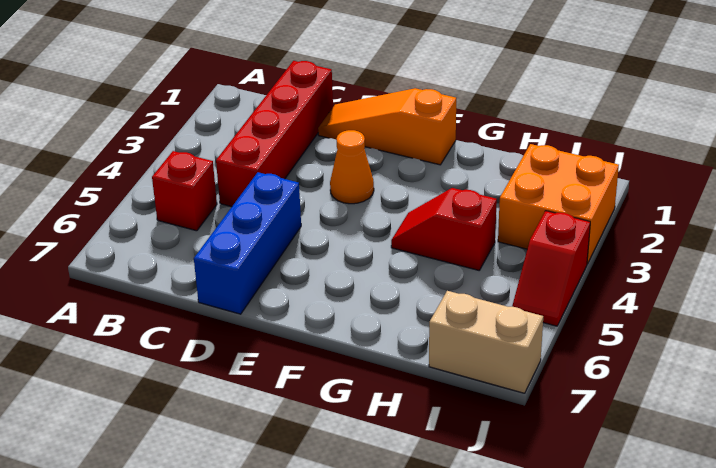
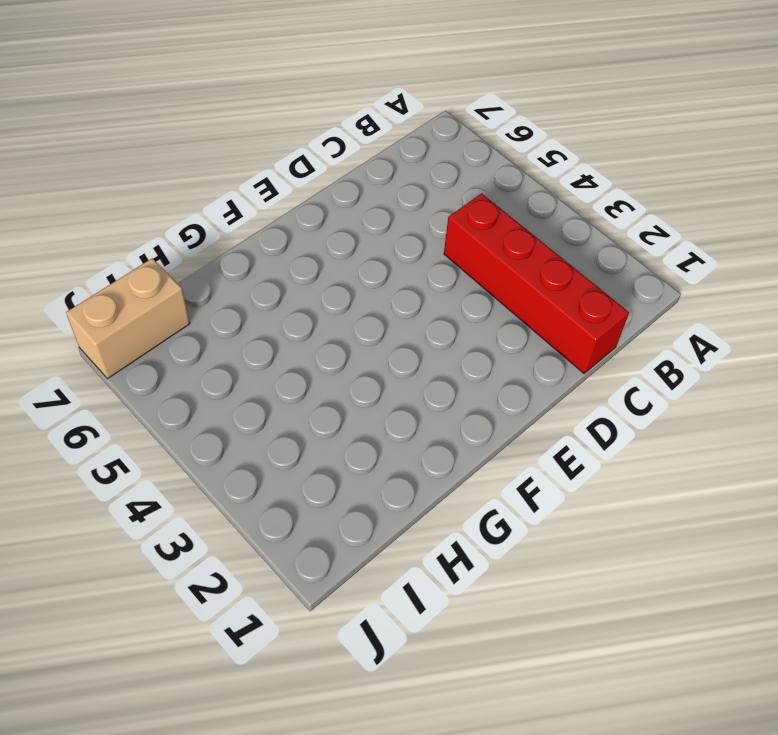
none -> red brick B5 level 1
none -> orange slope D1:F1 level 1 top F

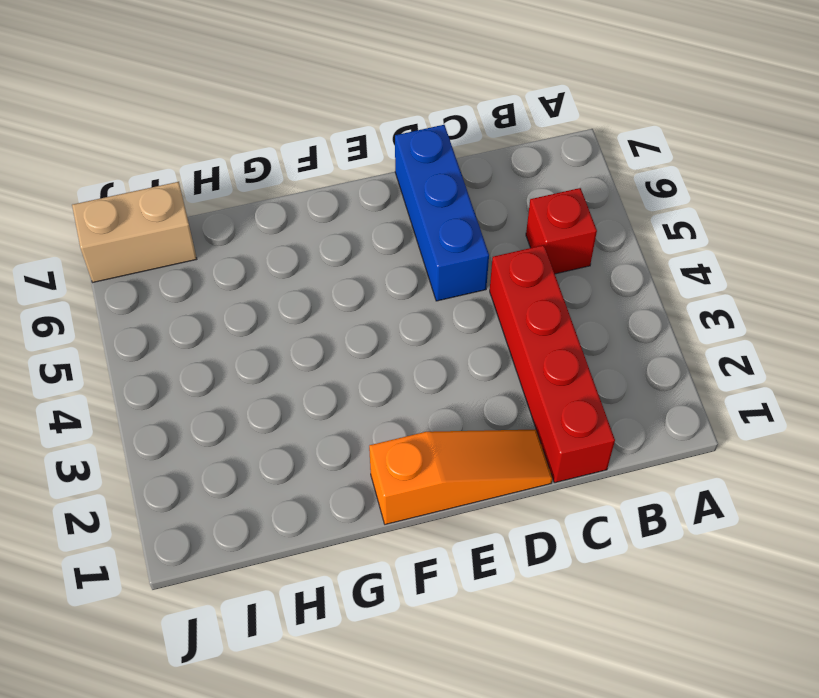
none -> orange cone E3 level 1
none -> red slope G4:H4 level 1 top H

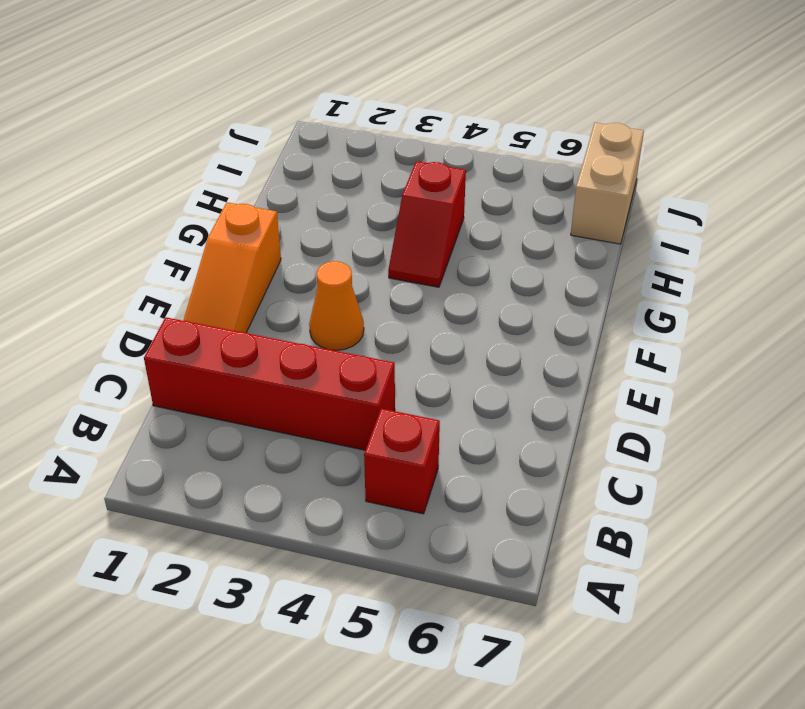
none -> blue brick D5:D7 level 1
none -> orange brick I2:J3 level 1

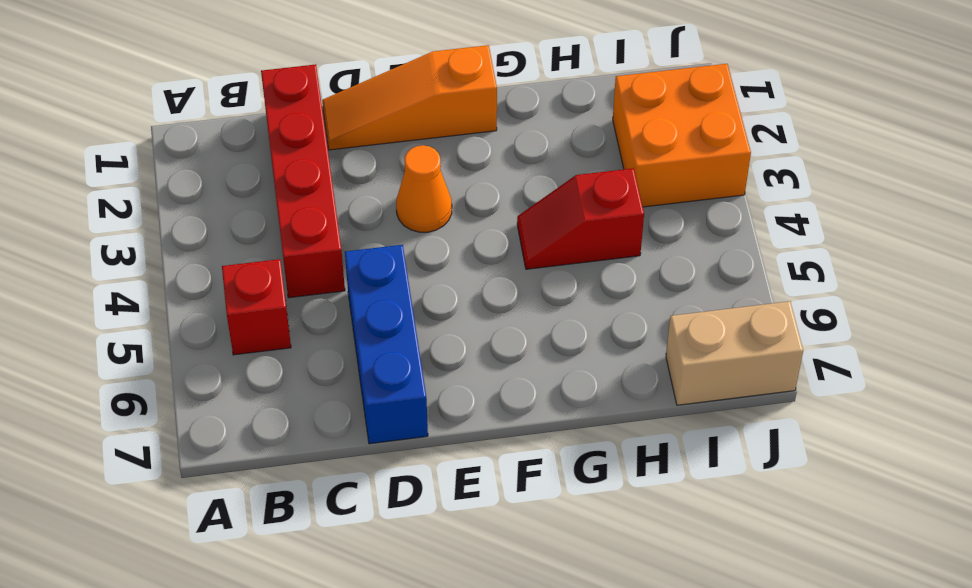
none -> red slope J4:J5 level 1 top 4

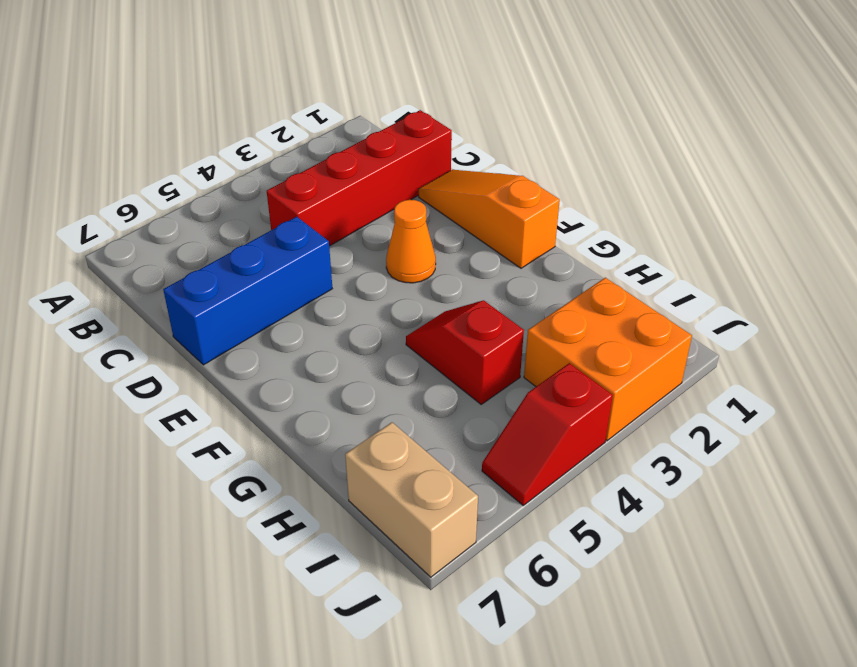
none -> red brick B5 level 1

